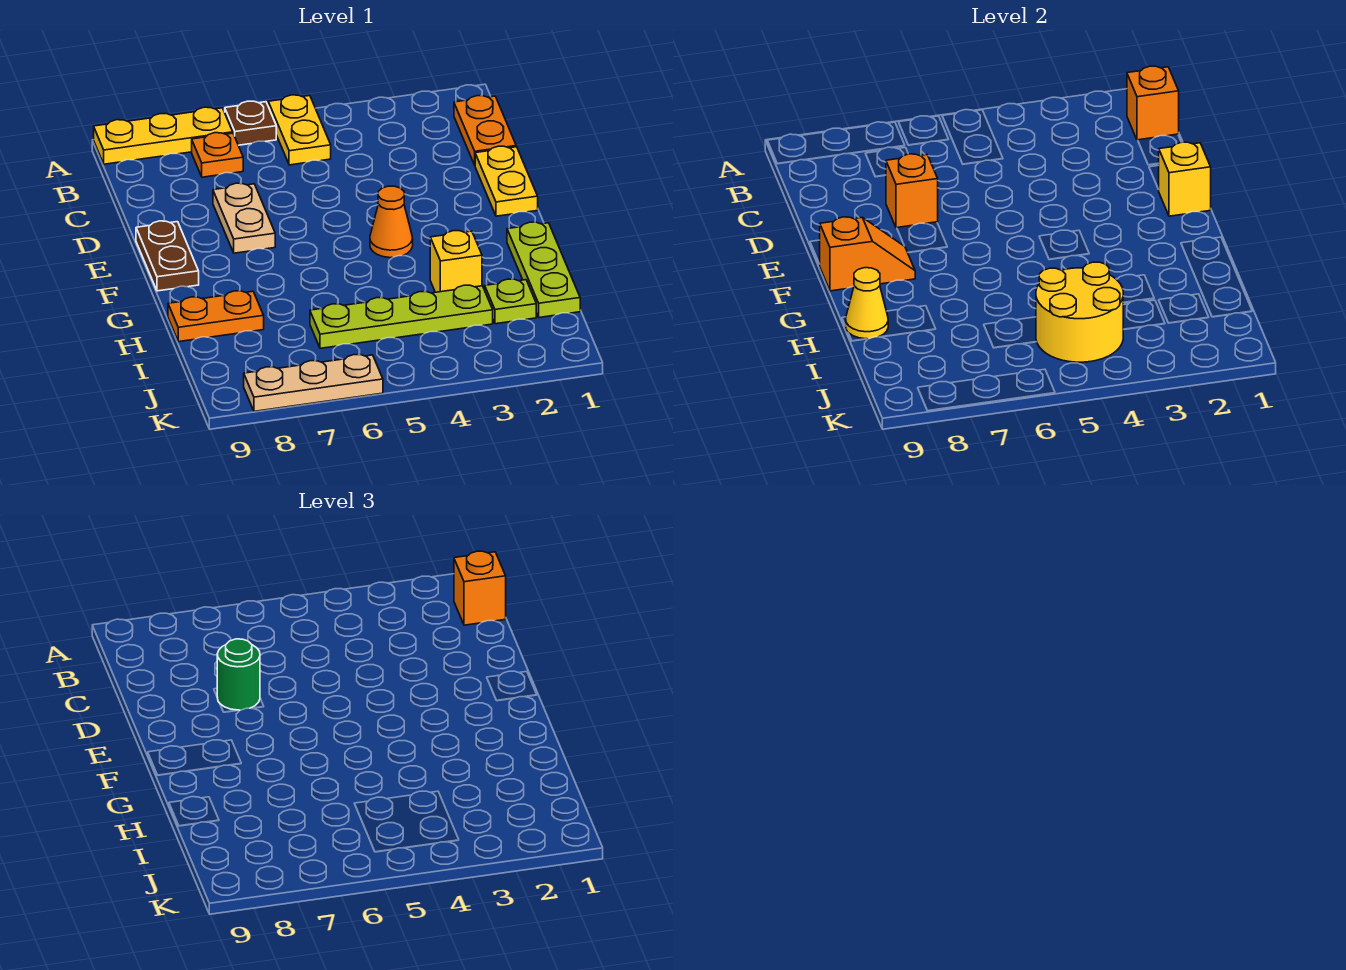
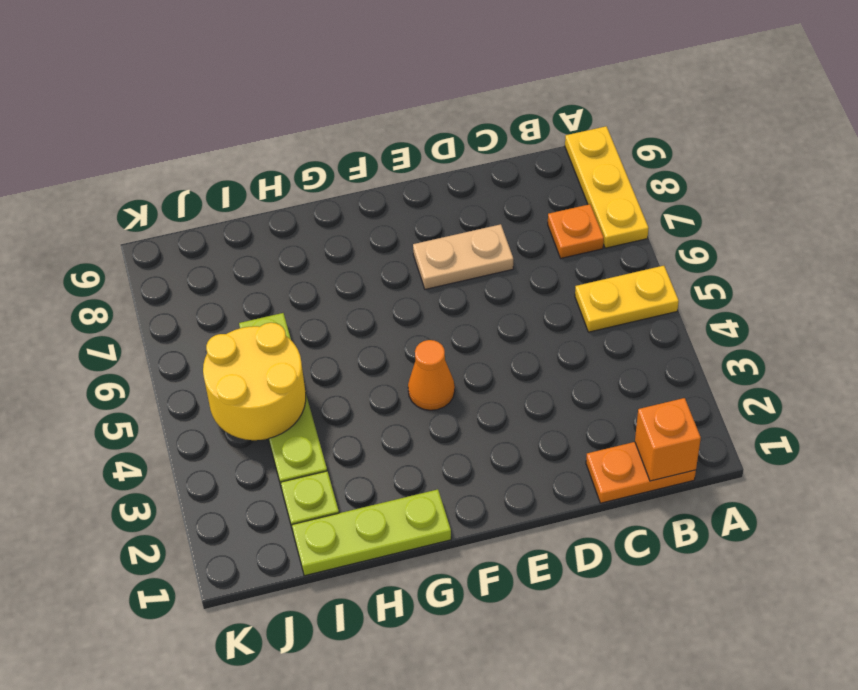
none -> brown plate A6 level 1
none -> yellow plate D1:E1 level 1
none -> brown plate E9:F9 level 1

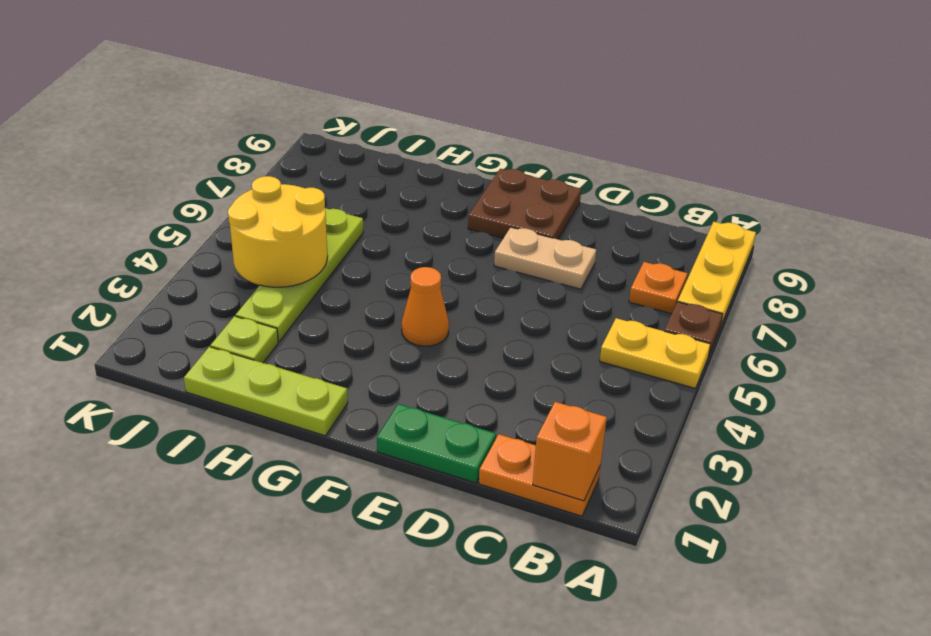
green plate D1:E1 level 1 -> yellow plate D1:E1 level 1
brown plate E8:F9 level 1 -> brown plate E9:F9 level 1
none -> yellow brick H3 level 1
none -> orange plate H8:H9 level 1
none -> tan plate K6:K8 level 1

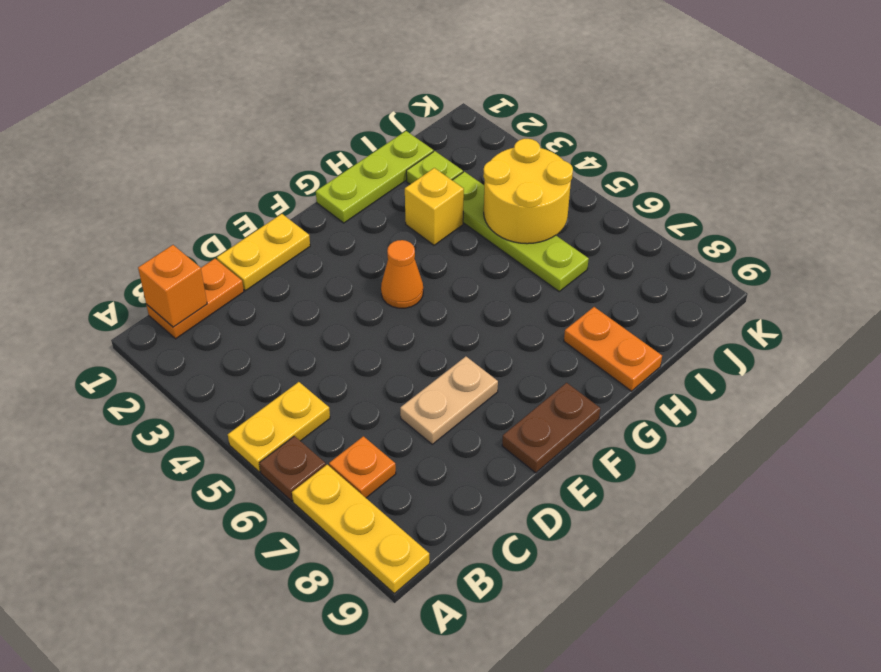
none -> tan plate K6:K8 level 1
none -> orange brick D7 level 2
none -> yellow brick E1 level 2

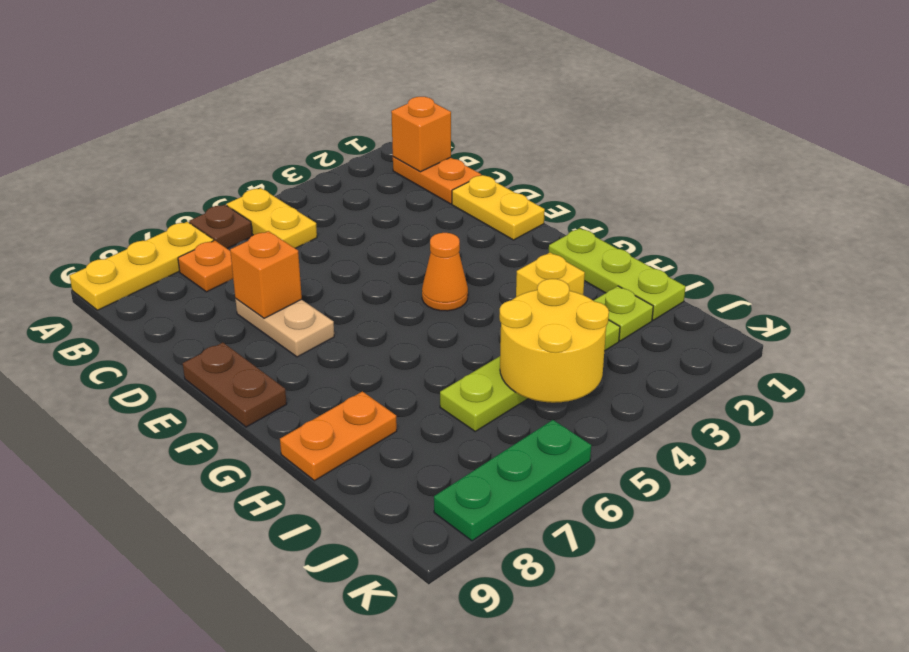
green plate K6:K8 level 1 -> tan plate K6:K8 level 1
none -> yellow brick E1 level 2
none -> orange slope F8:F9 level 2 top 9
none -> yellow cone H9 level 2

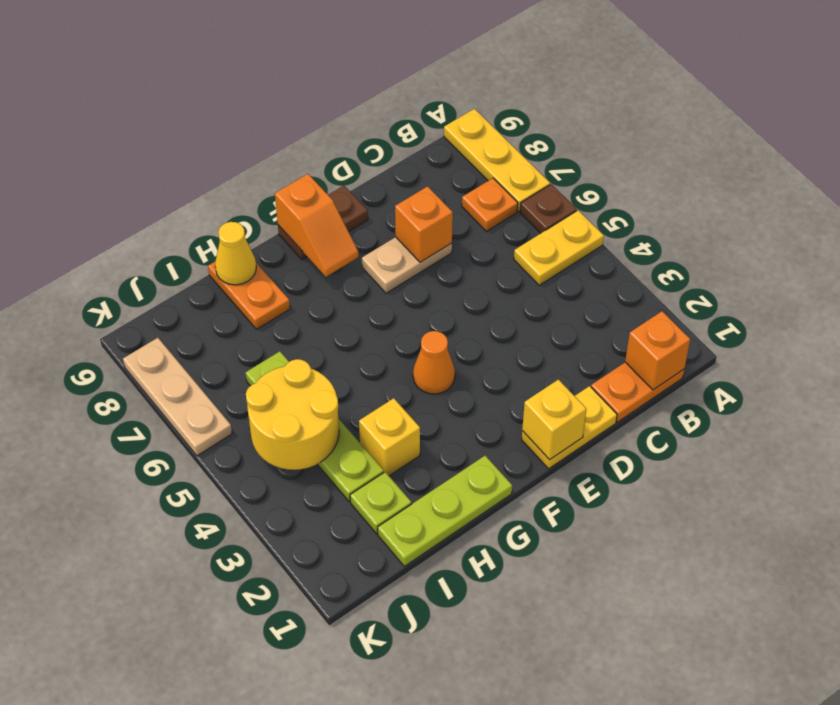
none -> orange brick B1 level 3
none -> green round brick D7 level 3

